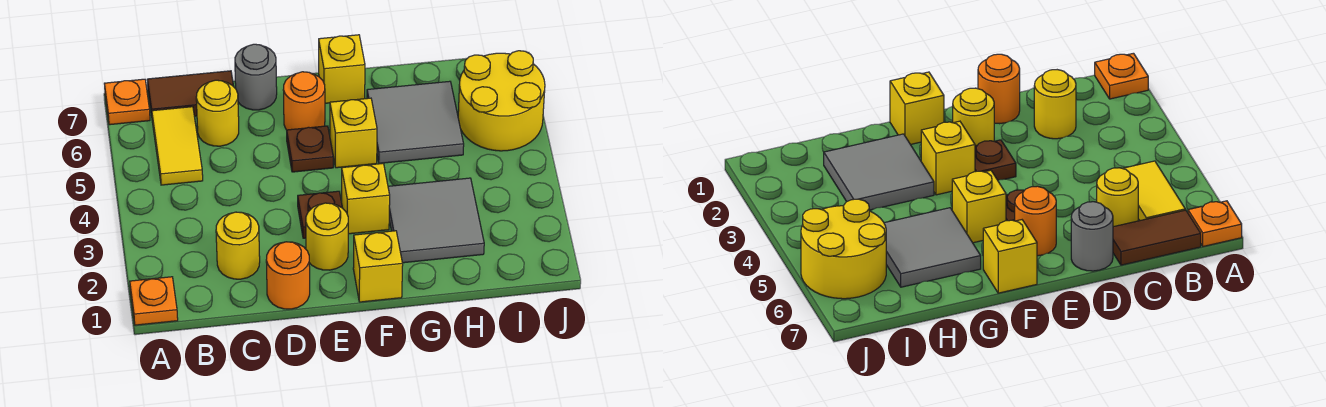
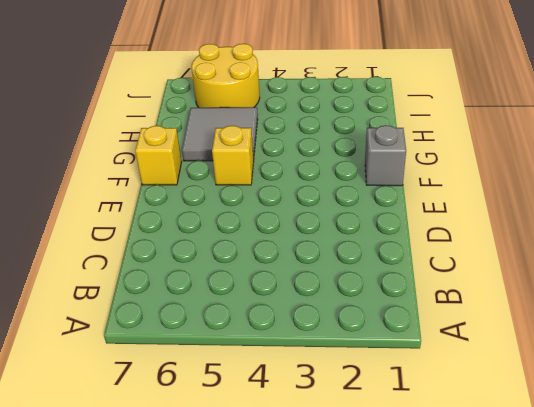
grey brick F1 level 1 -> yellow brick F1 level 1
none -> orange plate A1 level 1
none -> orange plate A7 level 1
none -> yellow tile B5:B6 level 1

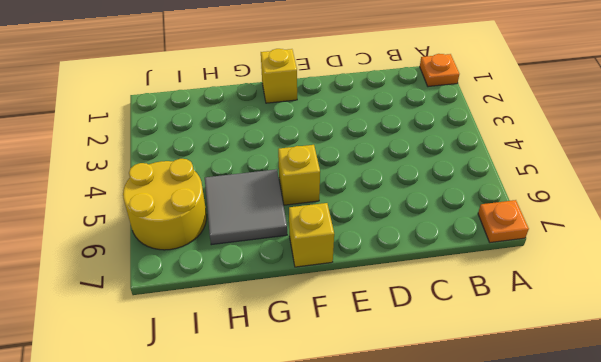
none -> yellow tile B5:B6 level 1
none -> brown tile B7:C7 level 1
none -> yellow round brick C2 level 1

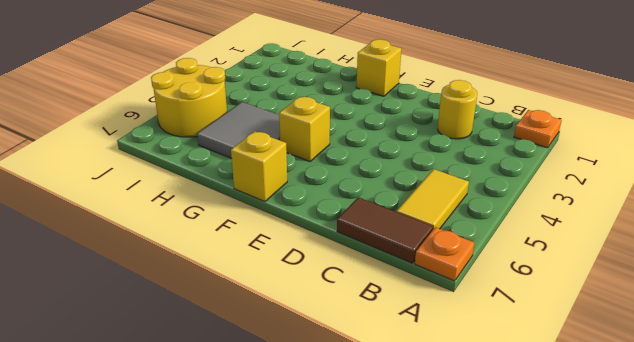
none -> yellow round brick C6 level 1
none -> orange round brick D1 level 1
none -> grey round brick D7 level 1

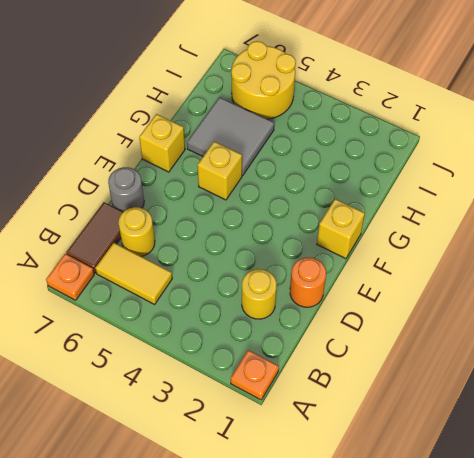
none -> yellow round brick E2 level 1
none -> brown plate E3 level 1
none -> brown plate E5 level 1

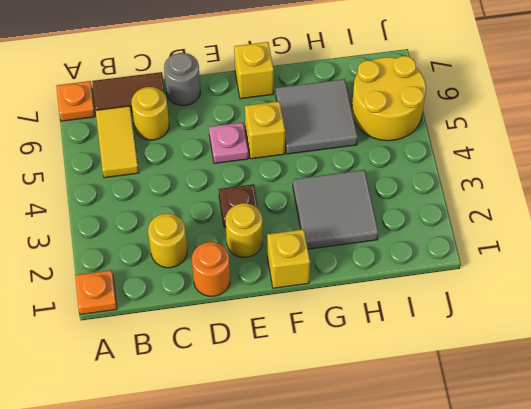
pink plate E5 level 1 -> brown plate E5 level 1
none -> orange round brick E6 level 1
none -> yellow brick F3 level 1

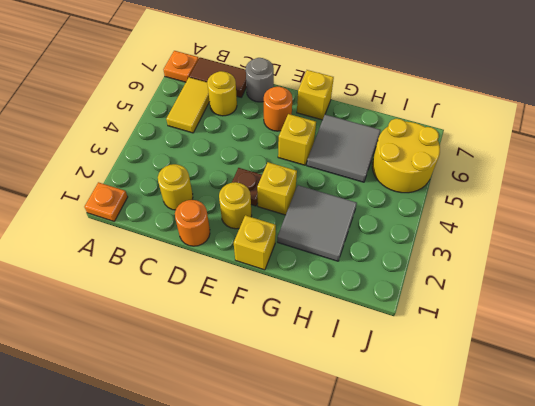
none -> brown plate E5 level 1

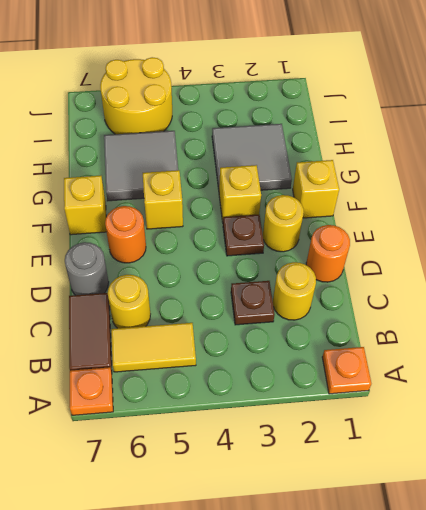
brown plate C3 level 1 -> brown plate E5 level 1

